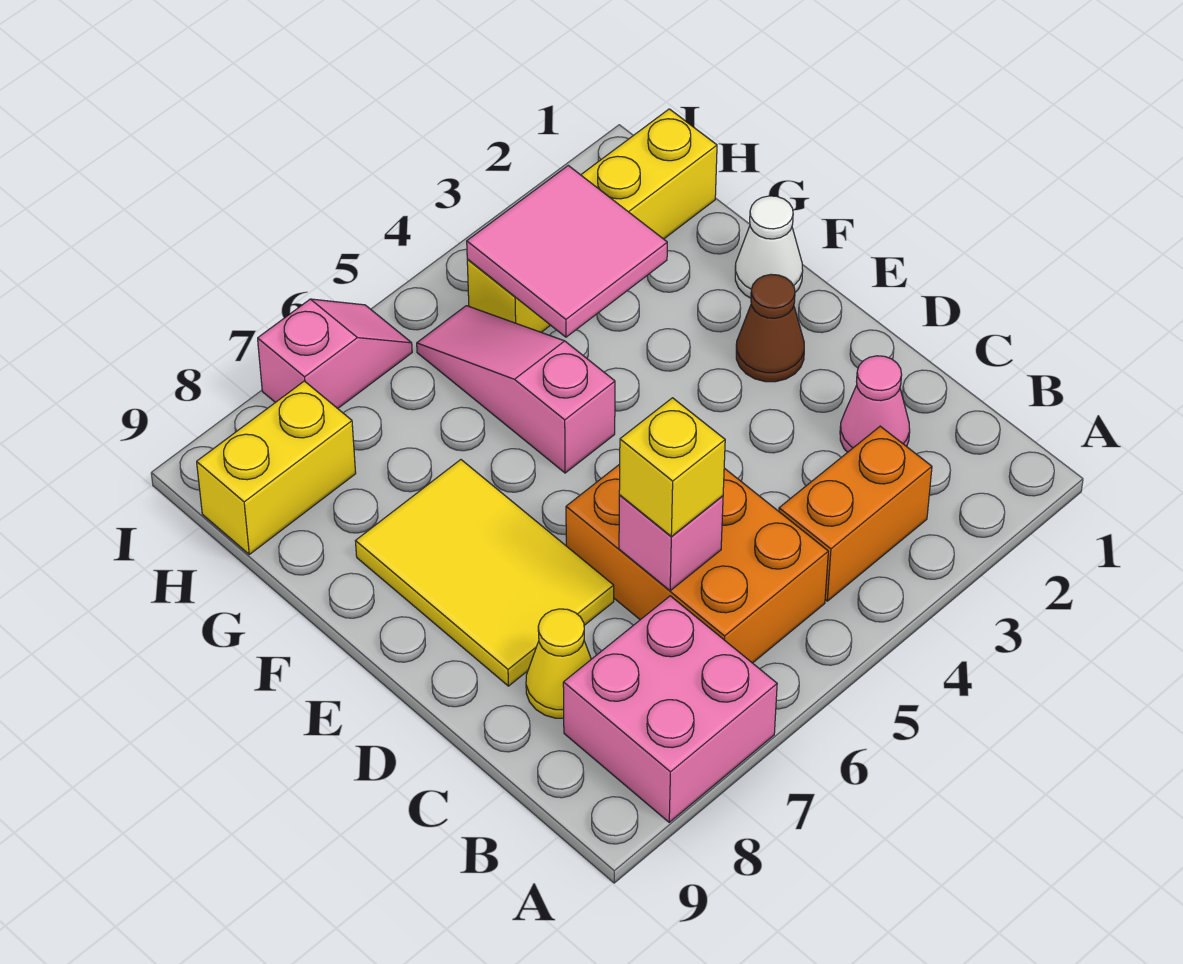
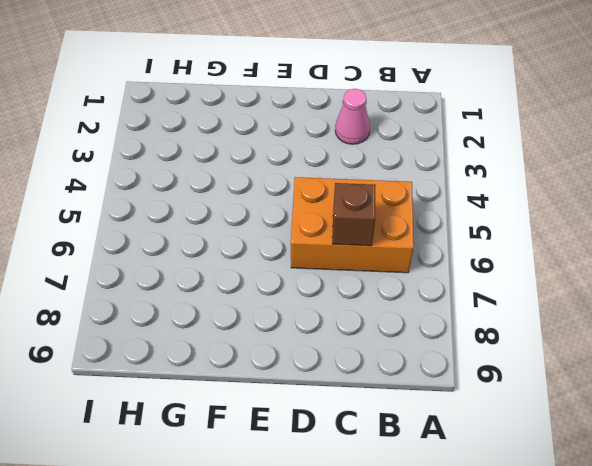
brown brick C6 level 2 -> pink brick C6 level 2
none -> pink brick A7:B8 level 1
none -> orange brick B3:B4 level 1
none -> yellow cone C8 level 1

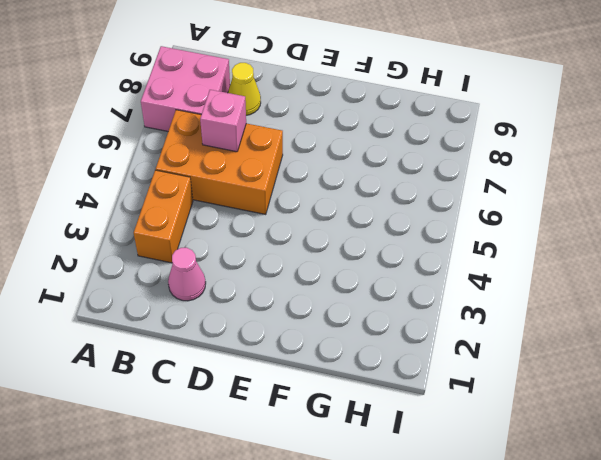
none -> yellow tile D7:F8 level 1
none -> brown cone E2 level 1
none -> white cone F1 level 1

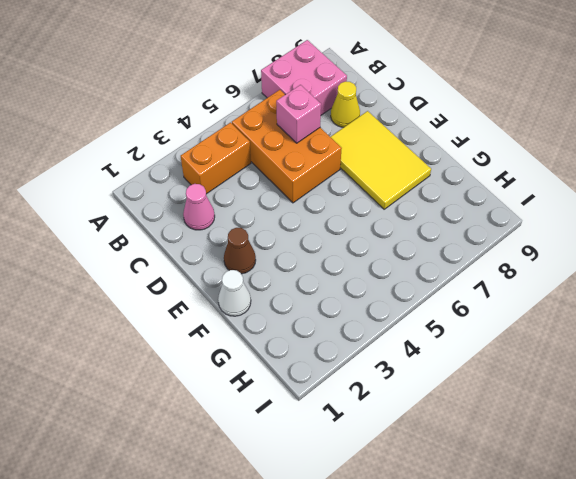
none -> pink slope F5:H5 level 1 top F
none -> yellow brick H1:H4 level 1
none -> yellow brick H8:H9 level 1

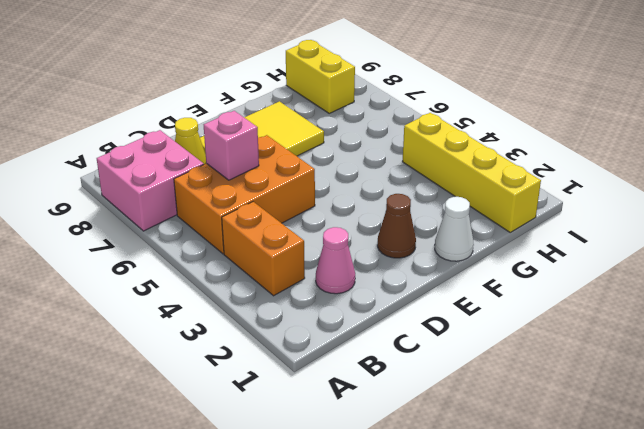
none -> pink slope F5:H5 level 1 top F
none -> pink slope I6:I7 level 1 top 7
none -> pink tile G3:H4 level 2

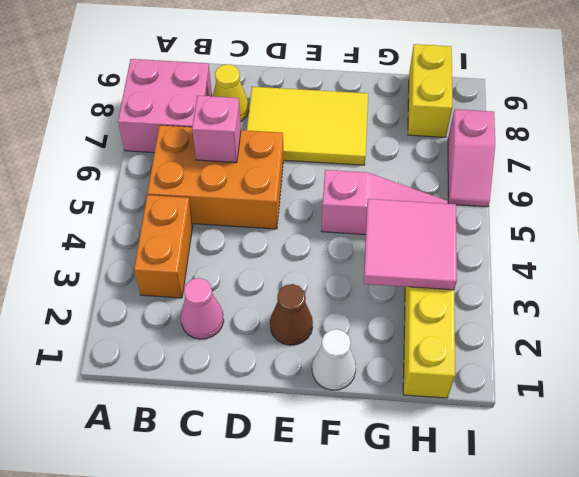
none -> yellow brick C6 level 3

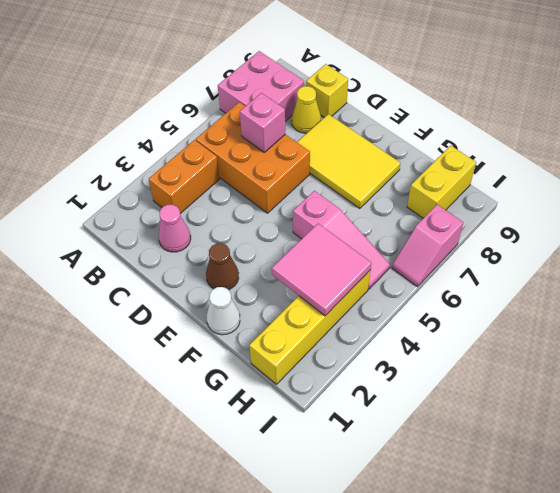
yellow brick C9 level 1 -> yellow brick C6 level 3

